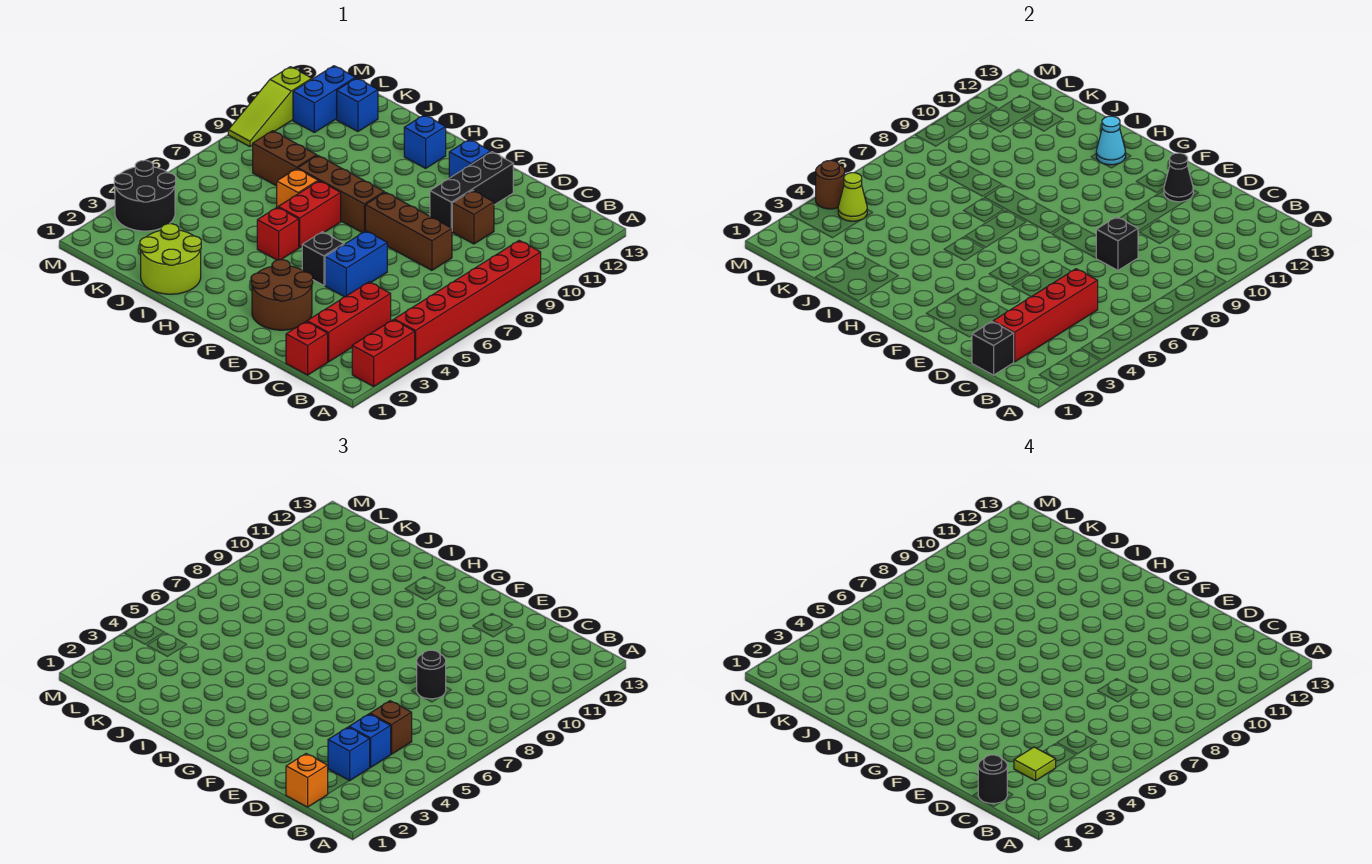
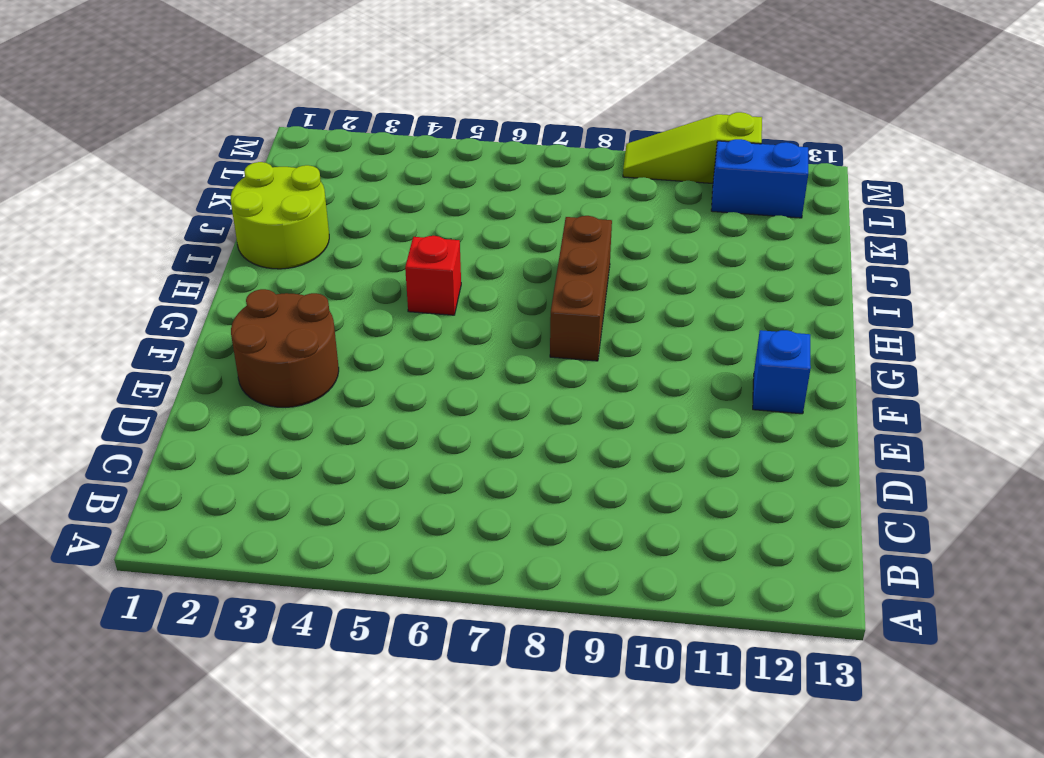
none -> red brick A2:A3 level 1
none -> red brick A4:A9 level 1
none -> red brick C1 level 1
none -> red brick C2:C4 level 1

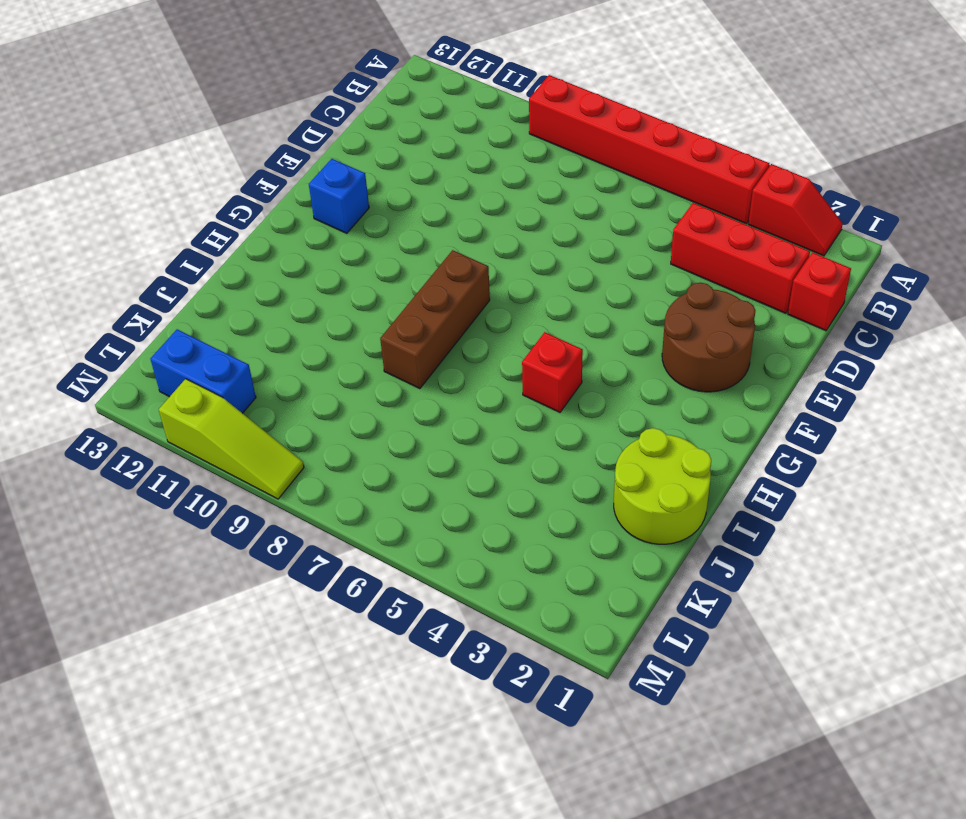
red slope A2:A3 level 1 top 3 -> red brick A2:A3 level 1
none -> brown brick D8:F8 level 1
none -> brown brick D10 level 1
none -> blue brick E5:E6 level 1
none -> black brick E10:E12 level 1

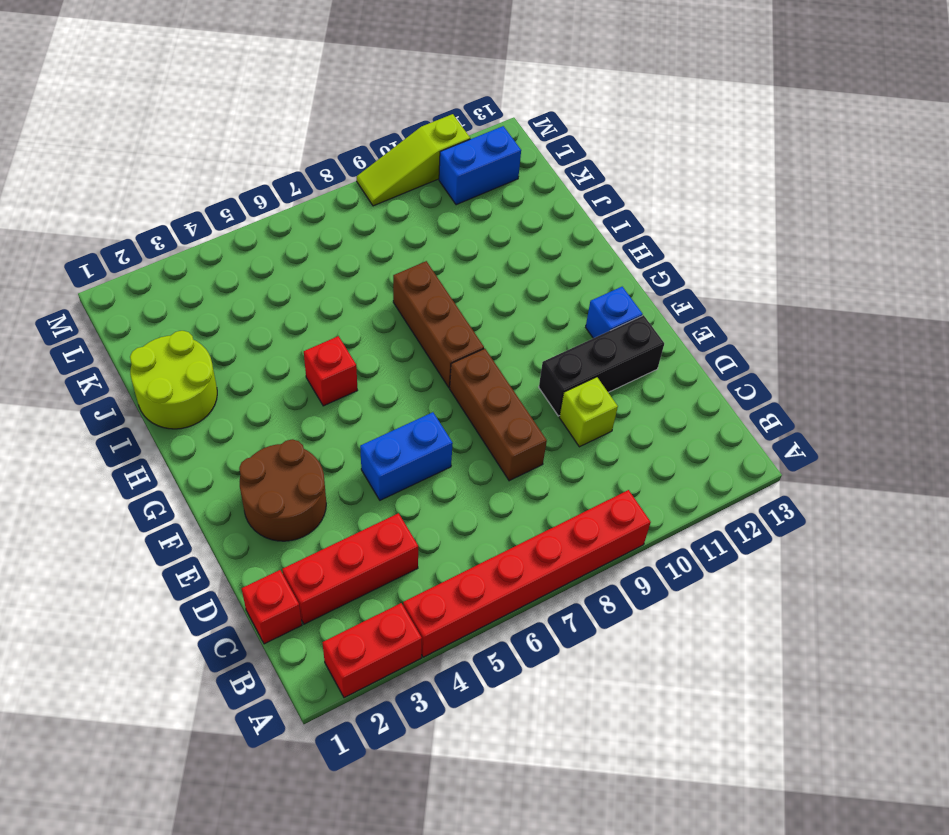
lime brick D10 level 1 -> brown brick D10 level 1
none -> black brick F5 level 1
none -> red brick H6:H7 level 1
none -> blue brick H12 level 1
none -> orange brick I7 level 1

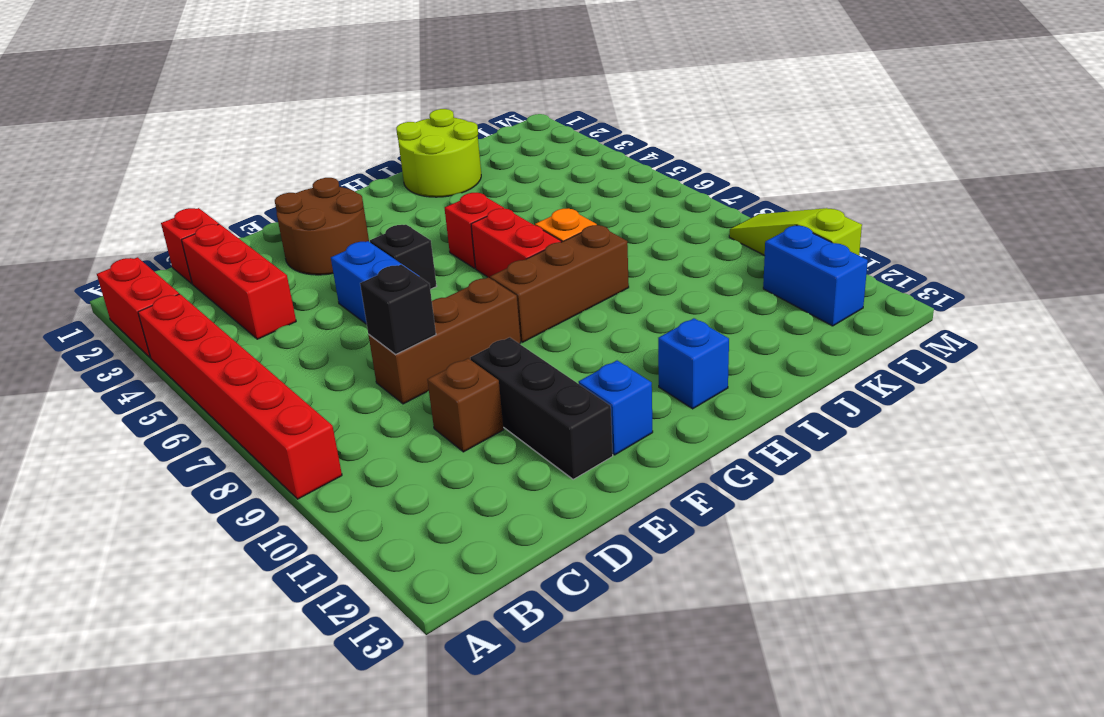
none -> brown brick J8:K8 level 1
none -> blue brick K12 level 1
none -> black round brick L3:M4 level 1
none -> black brick C1 level 2

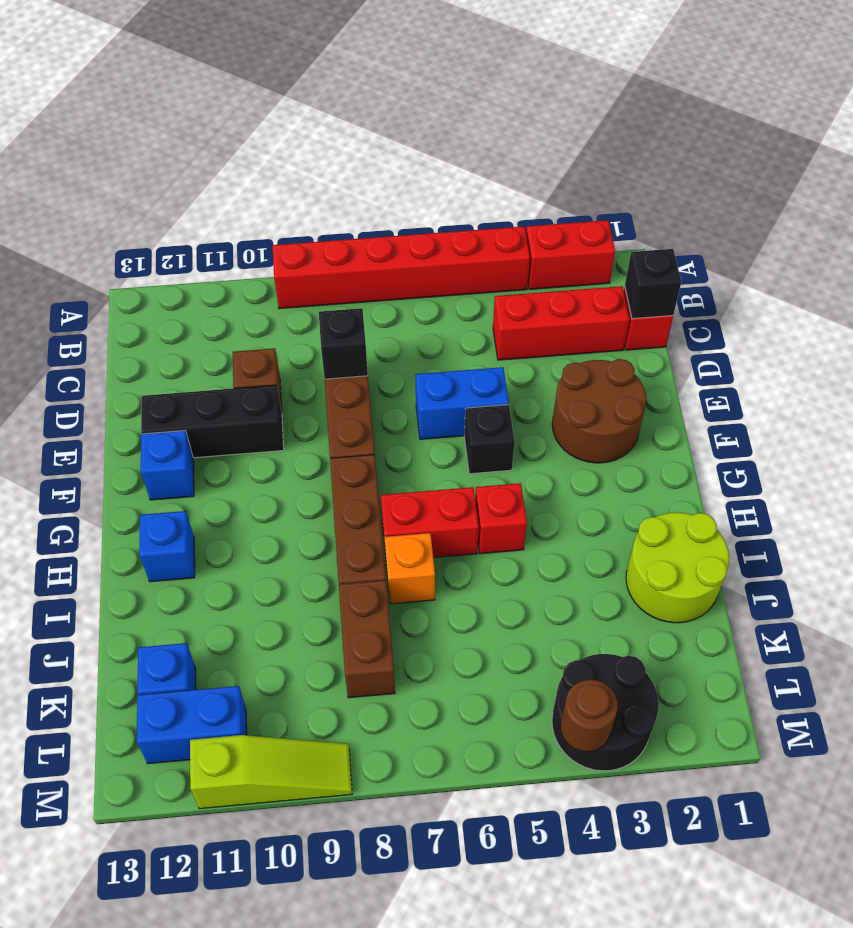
none -> red brick C2:C5 level 2
none -> black cone E12 level 2
none -> cyan cone H12 level 2
none -> lime cone L4 level 2

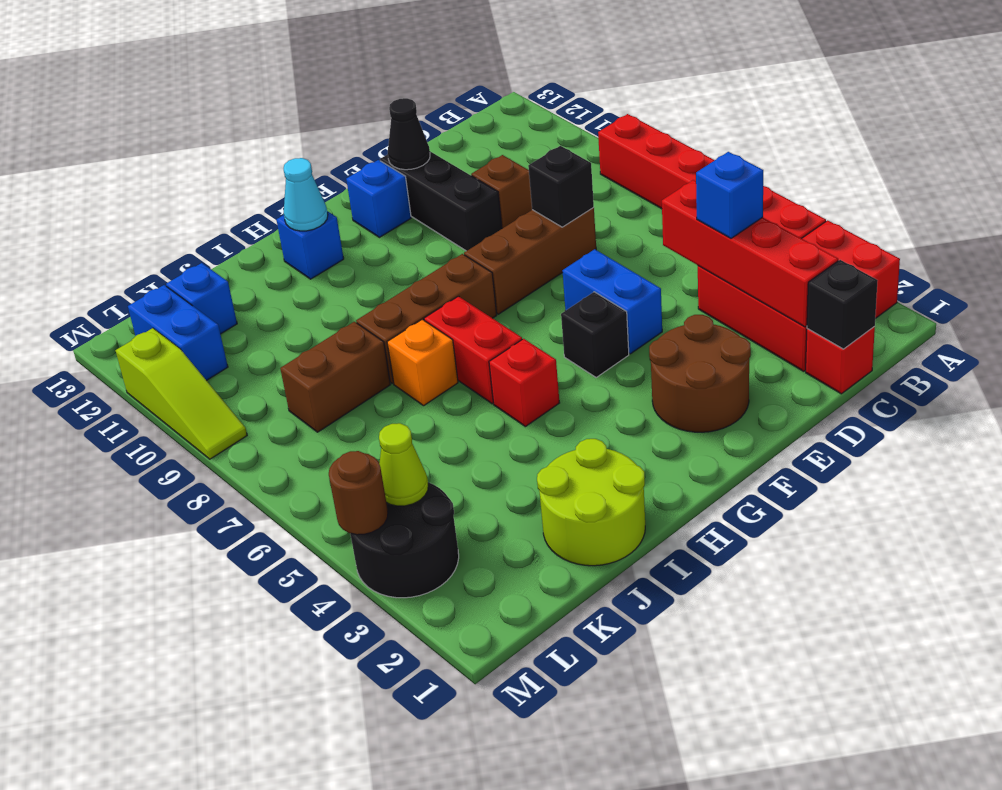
none -> orange brick C1 level 3
none -> blue brick C3 level 3
none -> brown brick C5 level 3
none -> black round brick D8 level 3

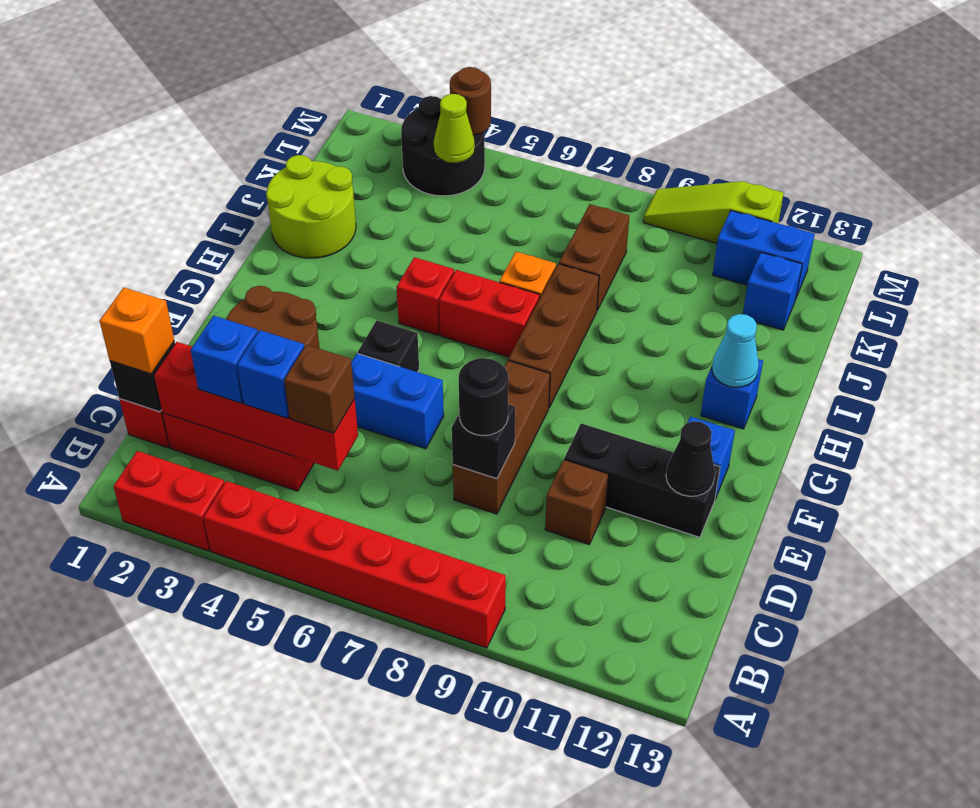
none -> black round brick C1 level 4
none -> lime tile C3 level 4

